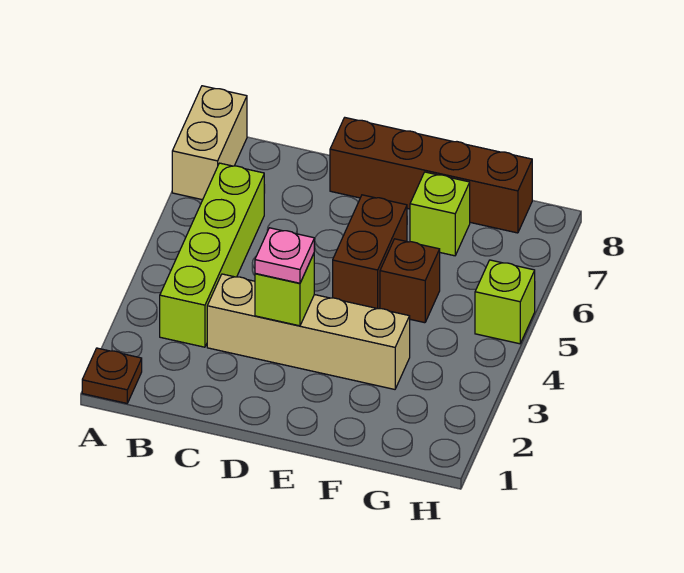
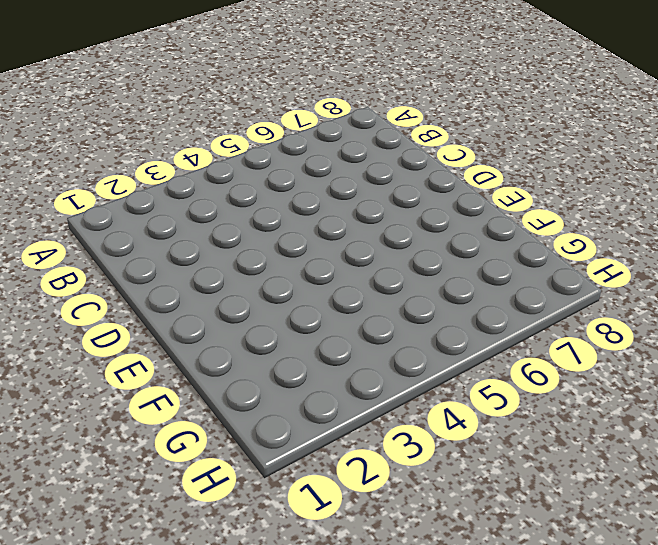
none -> brown plate A1 level 1
none -> tan brick A7:A8 level 1

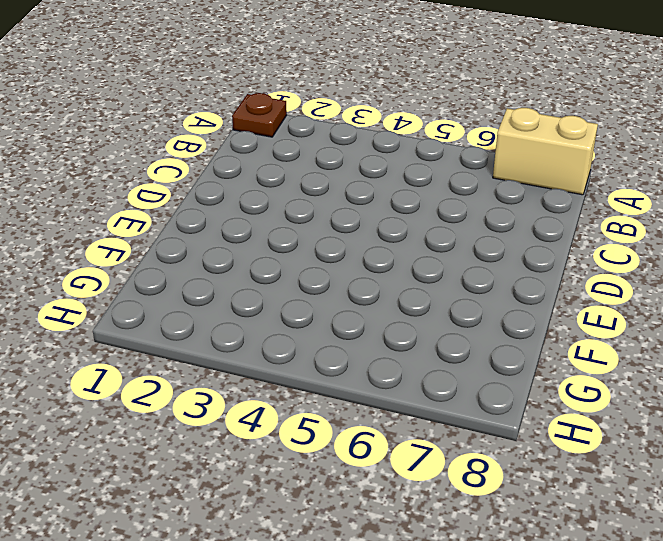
none -> lime brick B3:B6 level 1
none -> tan brick C3:F3 level 1

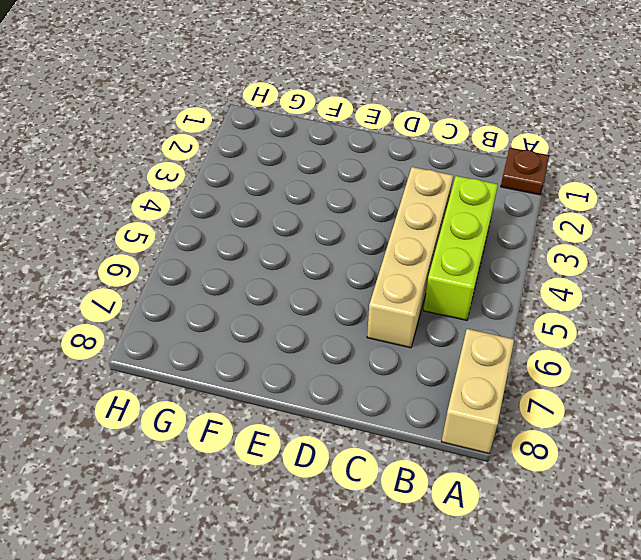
lime brick B3:B5 level 1 -> lime brick B3:B6 level 1
tan brick C3:C6 level 1 -> tan brick C3:F3 level 1
none -> brown brick D8:G8 level 1
none -> brown brick E5:E6 level 1

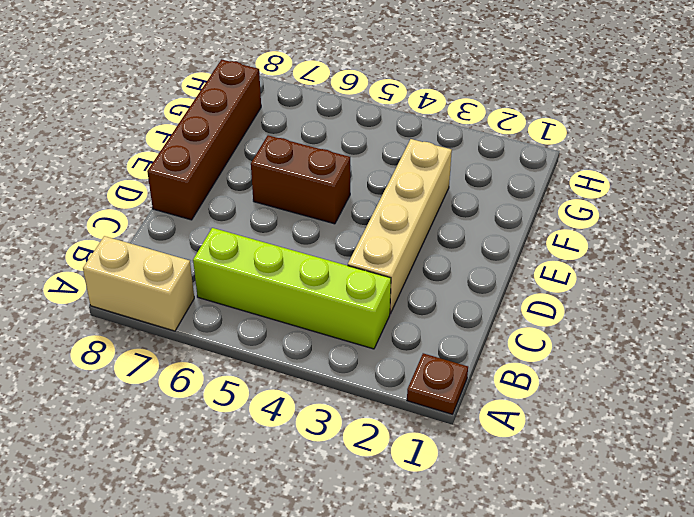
none -> brown brick F5 level 1
none -> lime brick F7 level 1

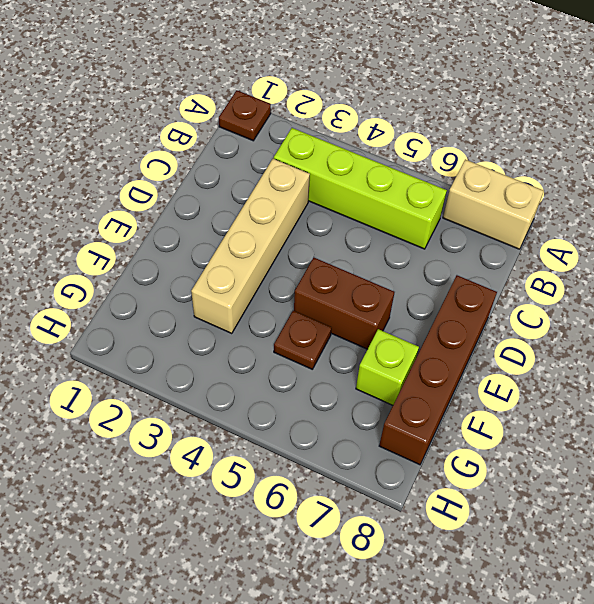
brown plate F5 level 1 -> brown brick F5 level 1
none -> lime brick H5 level 1
none -> lime brick D3 level 2

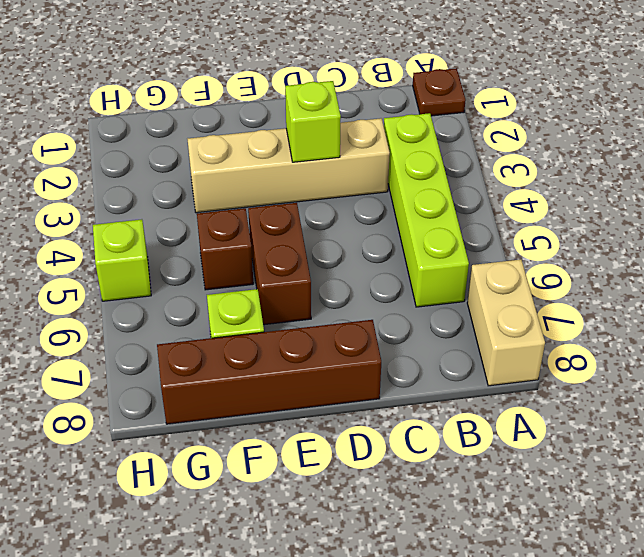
none -> pink plate D3 level 3

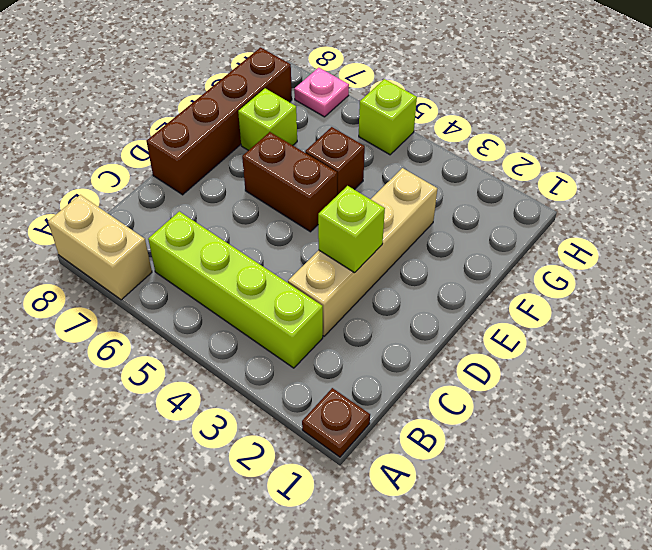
pink plate H7 level 1 -> pink plate D3 level 3

